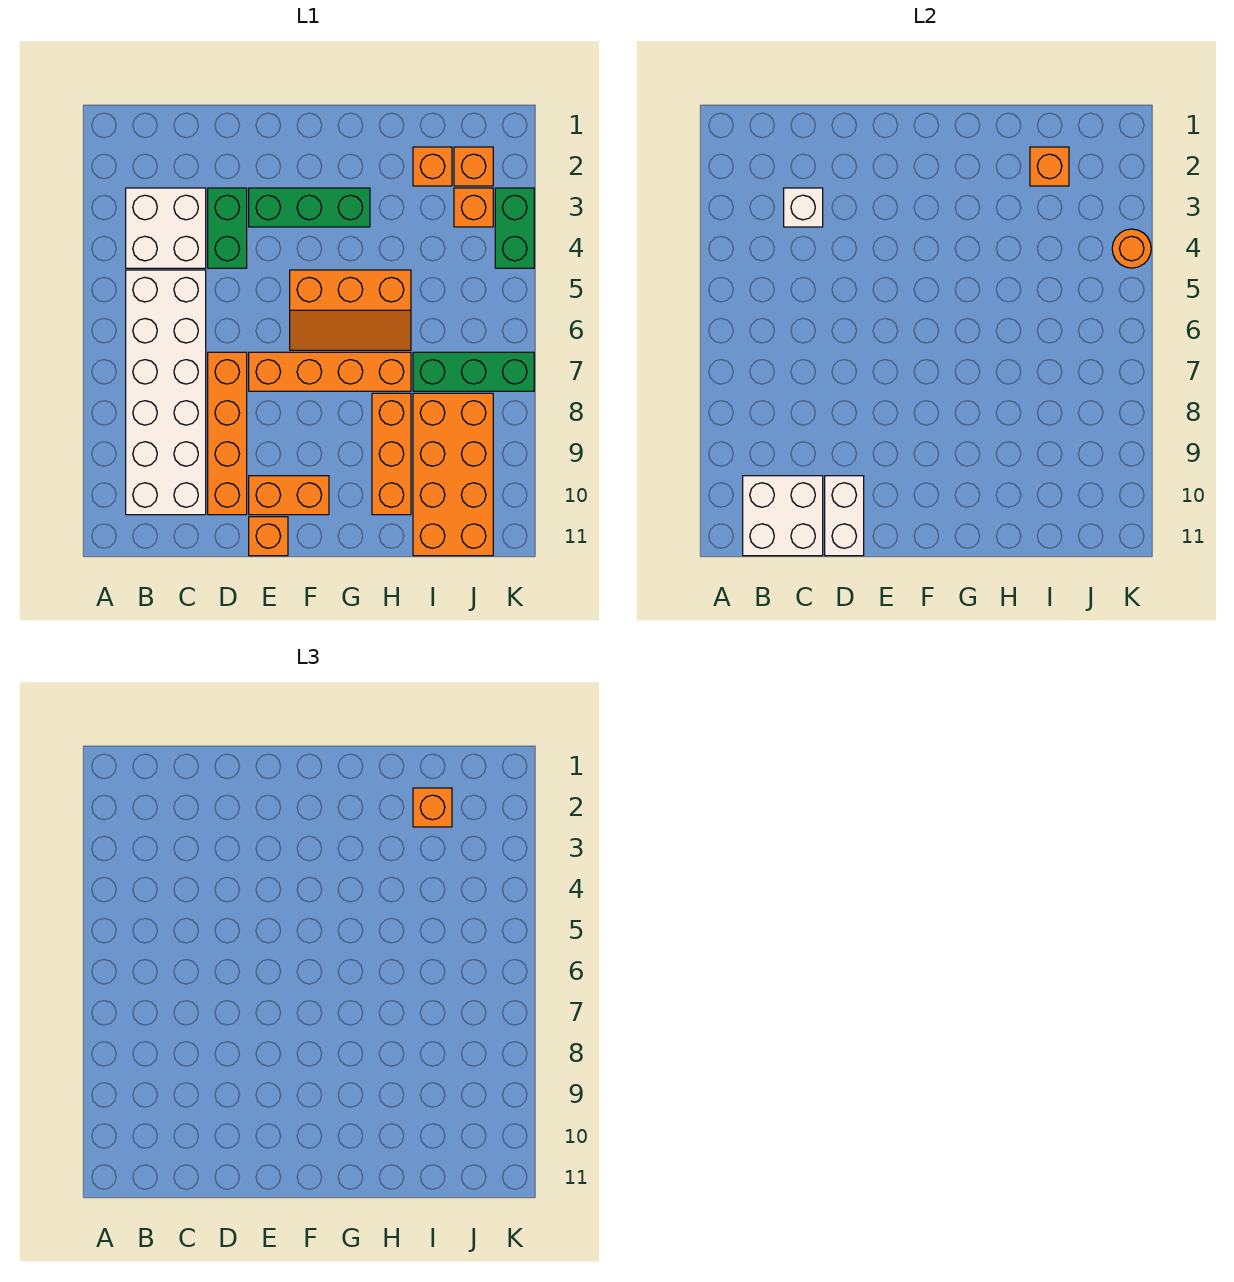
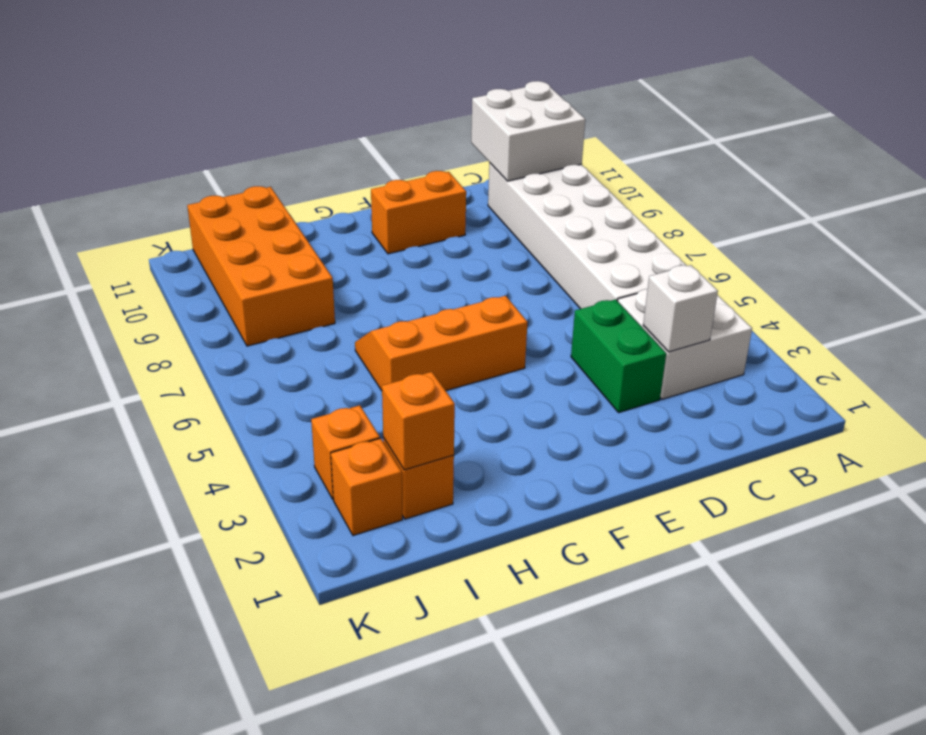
none -> orange brick D7:D10 level 1
none -> green brick E3:G3 level 1
none -> orange brick E7:H7 level 1

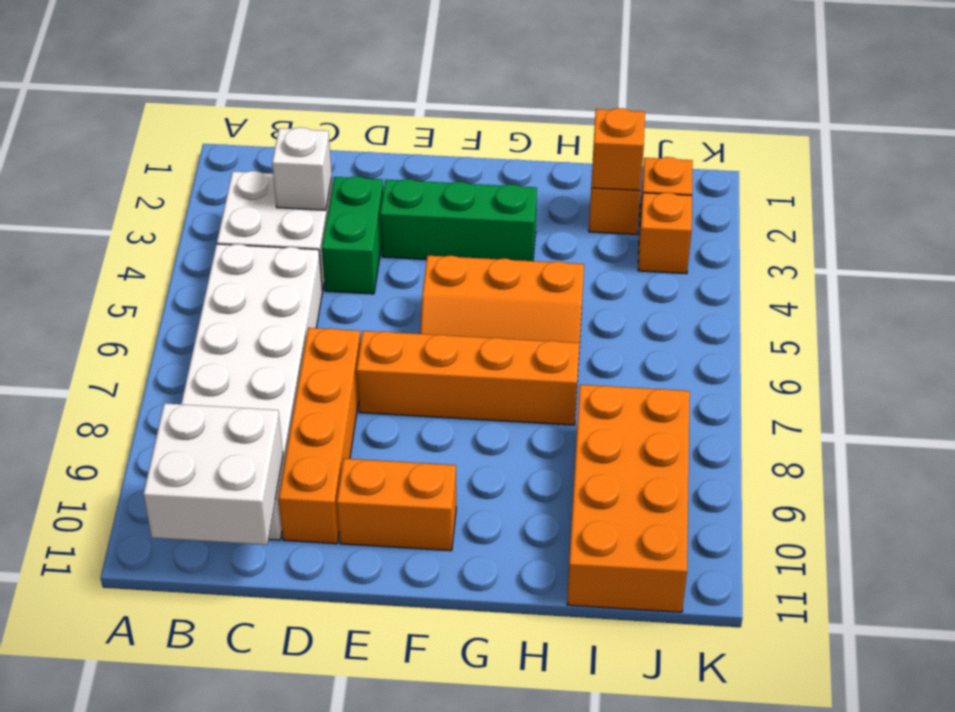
none -> orange brick E11 level 1
none -> orange brick H8:H10 level 1
none -> green brick I7:K7 level 1

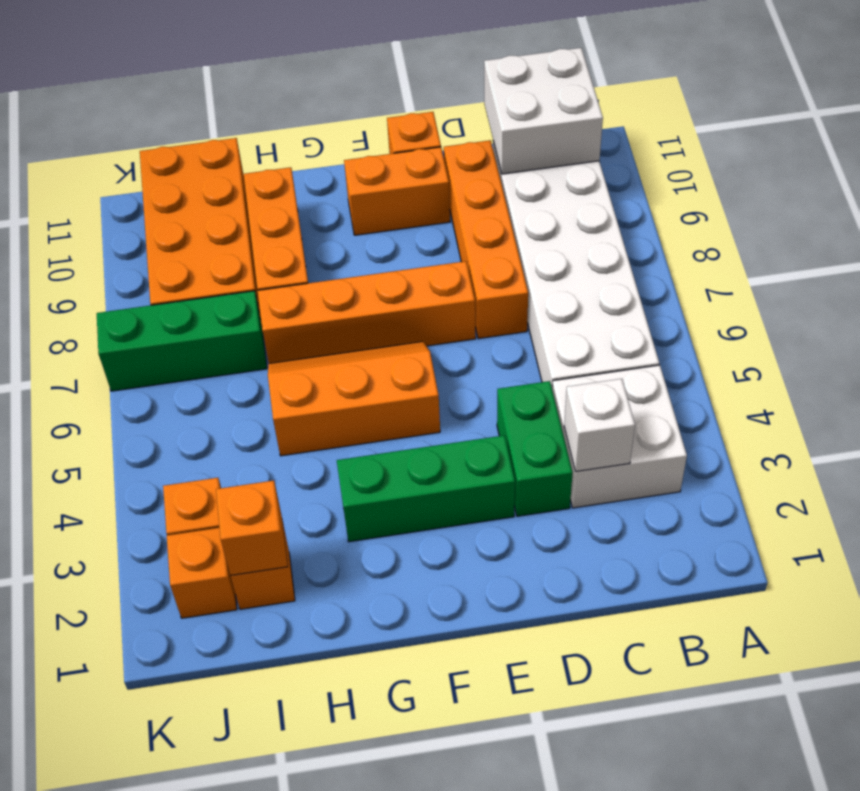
none -> green brick K3:K4 level 1
none -> white brick D10:D11 level 2
none -> orange round brick K4 level 2

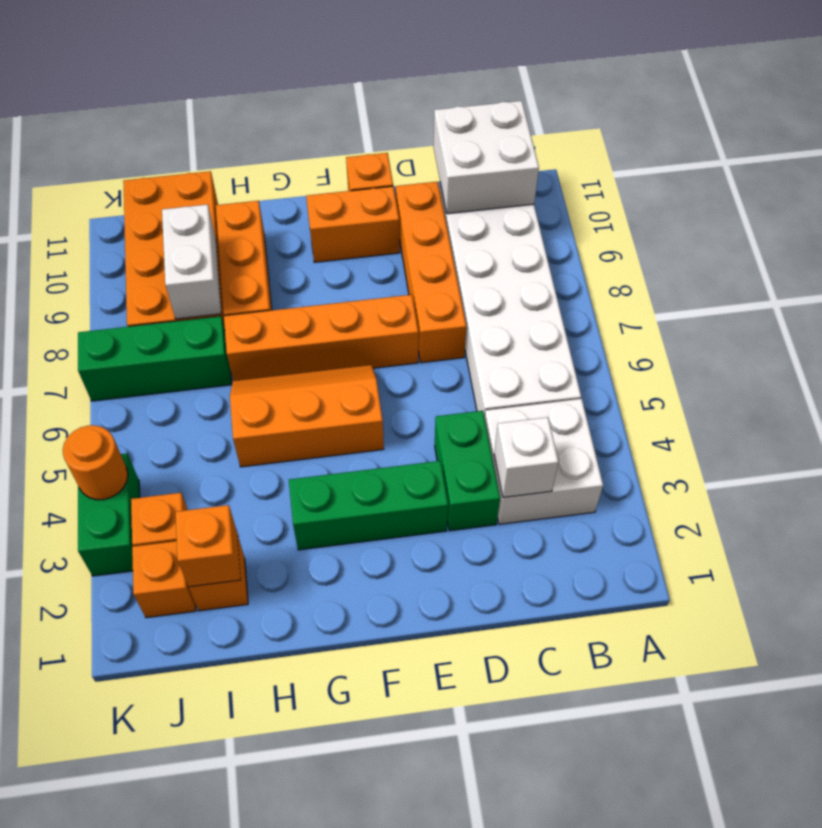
white brick I8:I9 level 2 -> white brick D10:D11 level 2
none -> orange brick I2 level 3

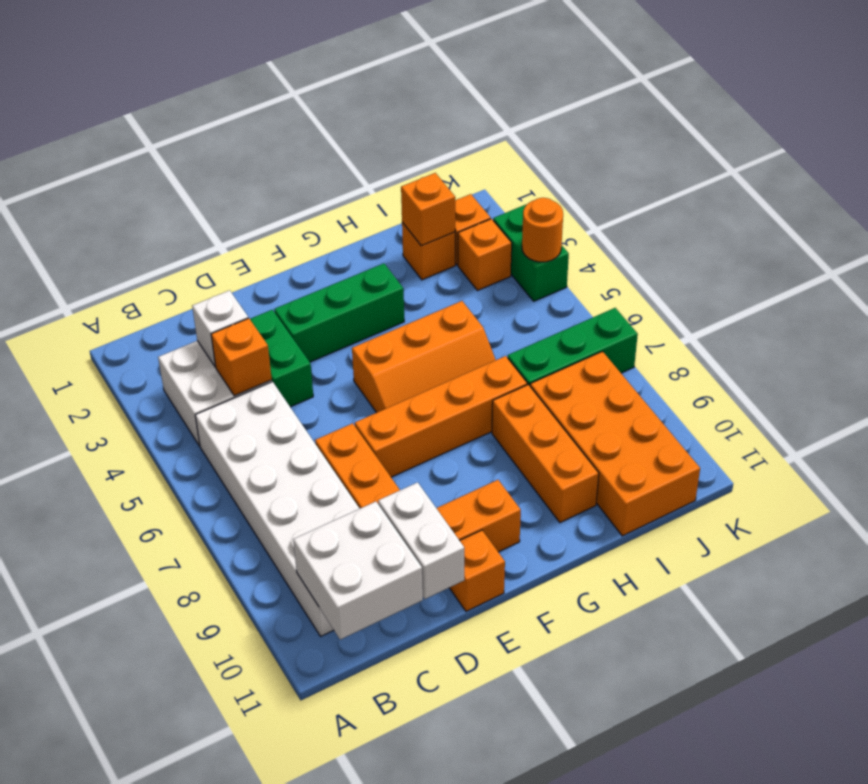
orange brick C4 level 2 -> orange brick I2 level 3

